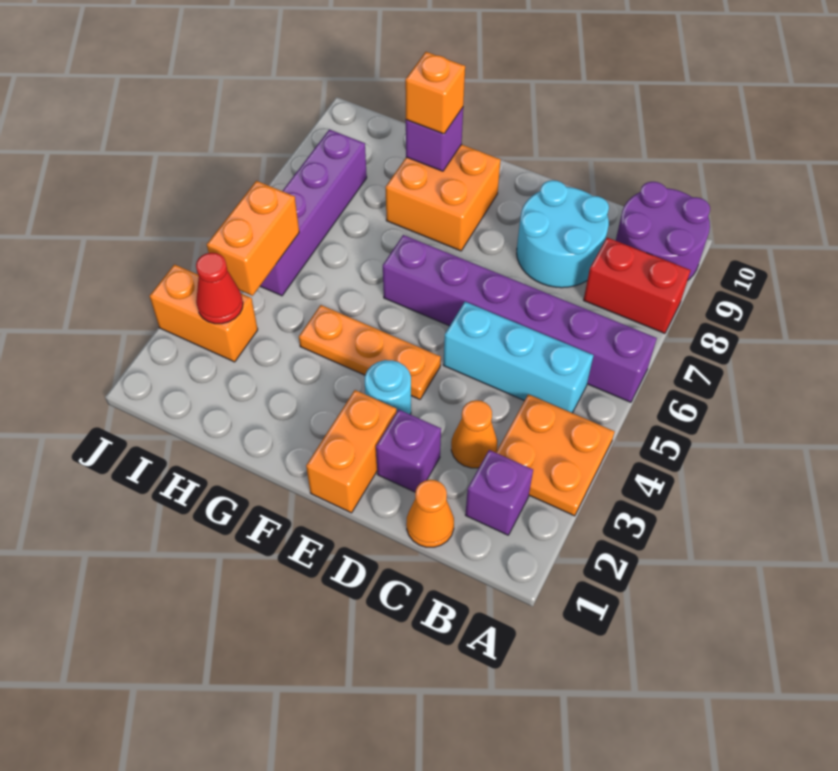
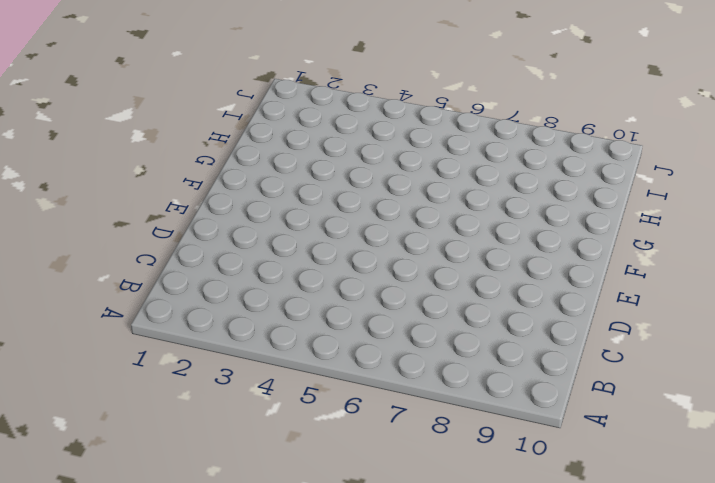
none -> orange plate A3:B4 level 1
none -> purple brick A6:F6 level 1
none -> red brick A8:B8 level 1

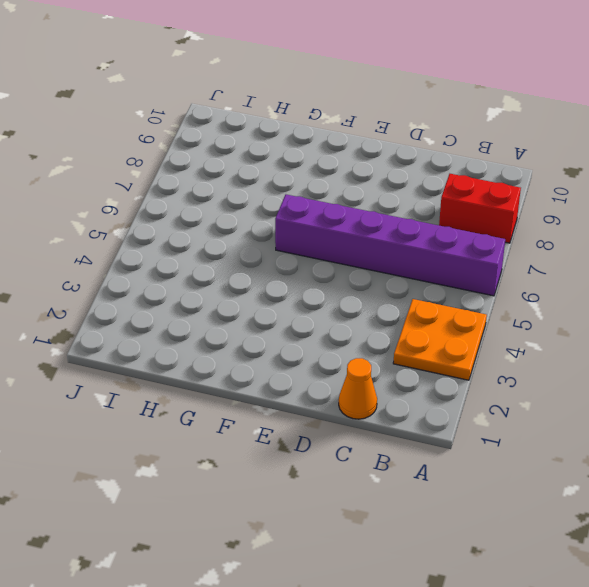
none -> purple round brick A9:B10 level 1
none -> purple brick B2 level 1
none -> cyan brick B5:D5 level 1

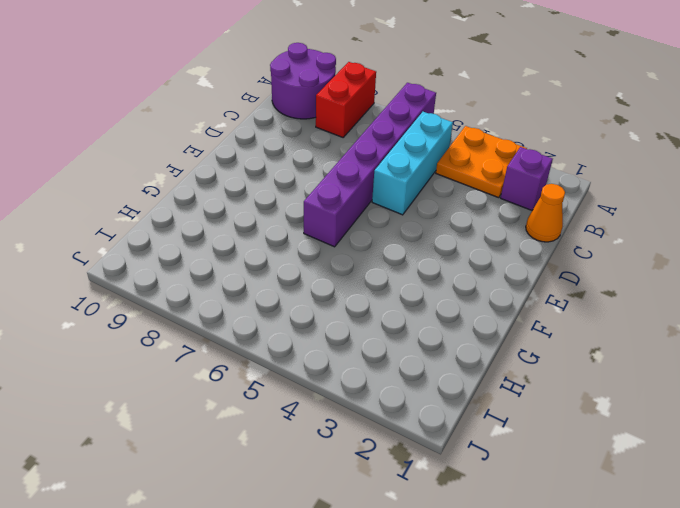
none -> orange cone C3 level 1
none -> cyan round brick C8:D9 level 1
none -> purple brick D2 level 1

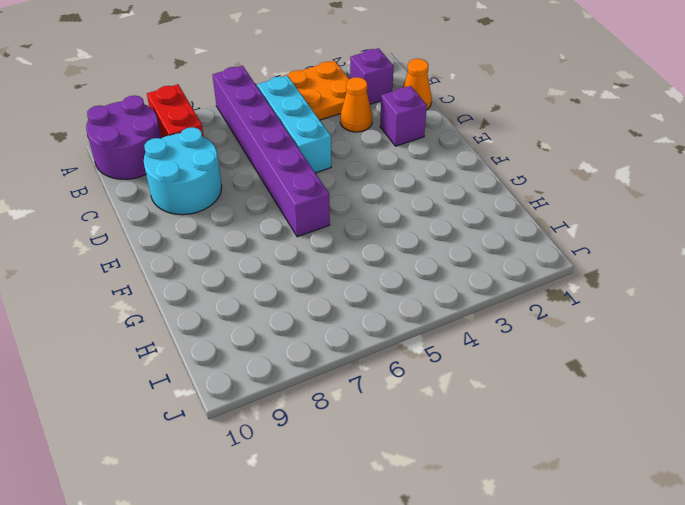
none -> orange brick E1:E2 level 1
none -> cyan round brick E3 level 1
none -> orange plate E4:G4 level 1

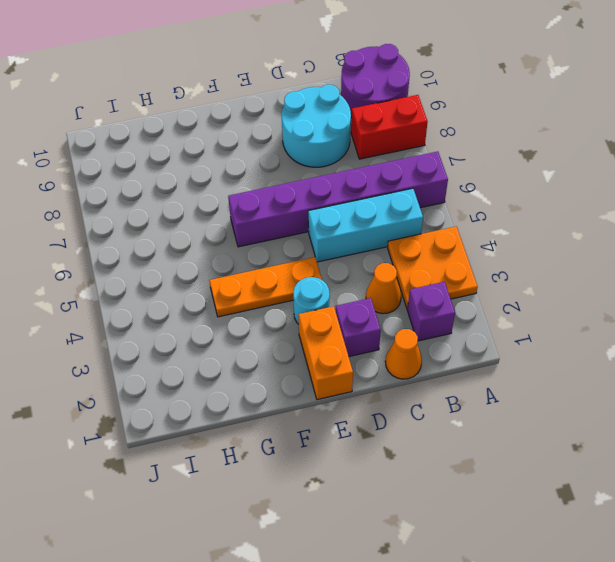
none -> orange brick F8:G9 level 1
none -> orange brick I3:J3 level 1
none -> purple brick I5:I8 level 1

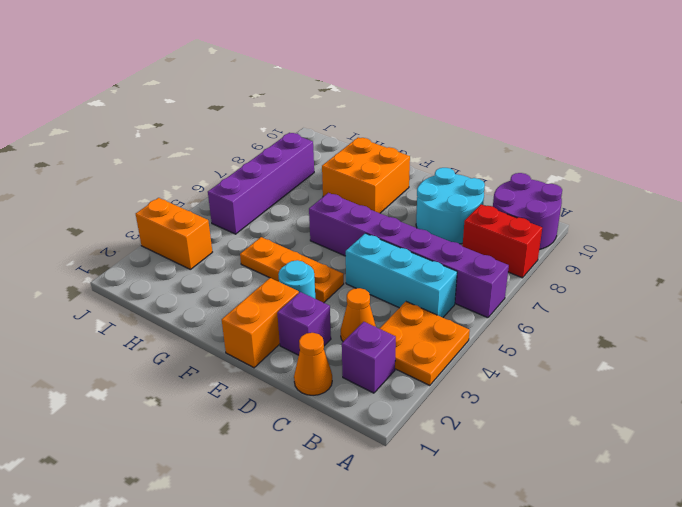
none -> purple brick G9 level 2
none -> red cone I3 level 2
none -> orange brick I4:I5 level 2

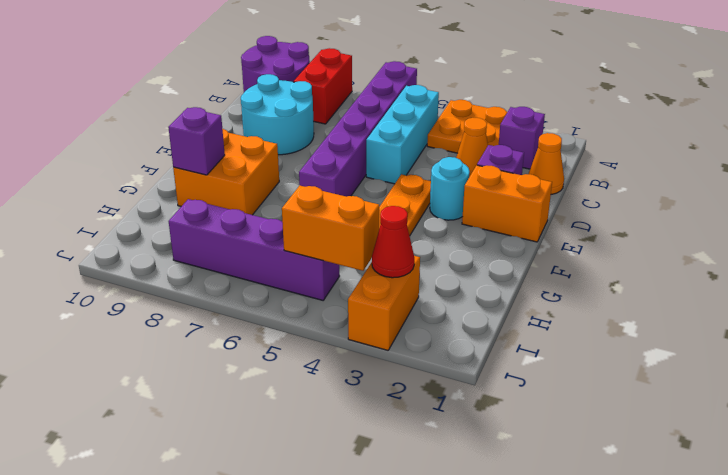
none -> orange brick G9 level 3

